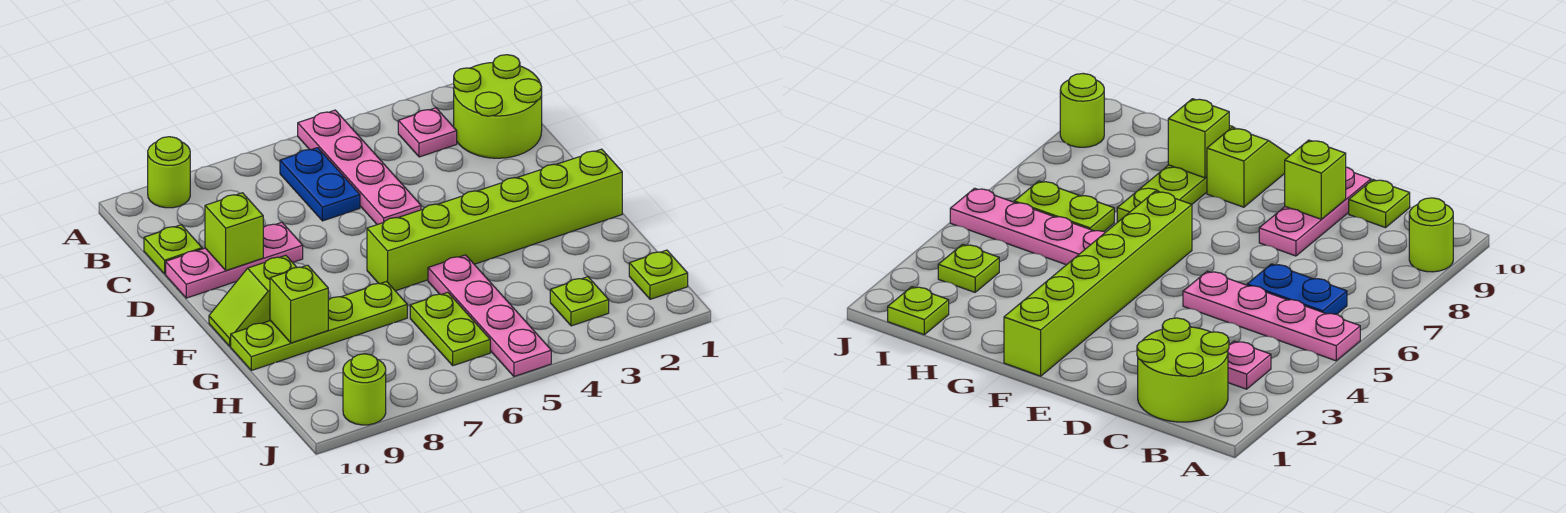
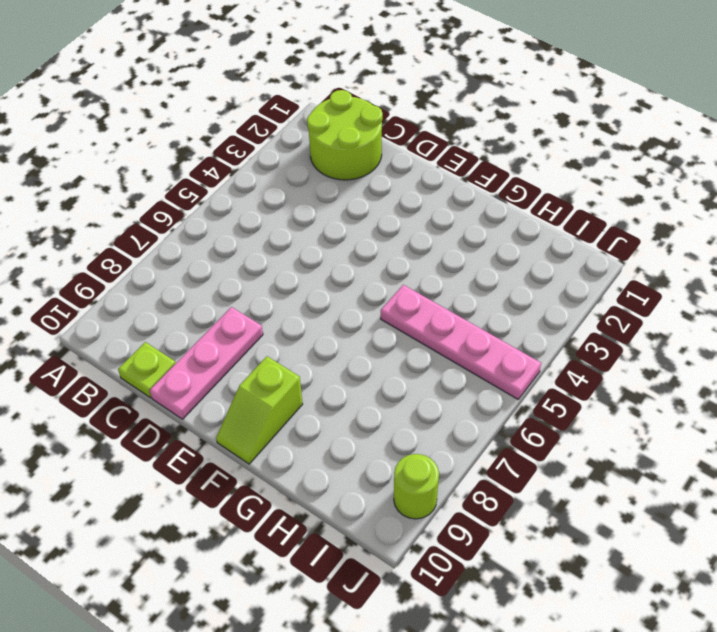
none -> pink plate A5:D5 level 1
none -> lime round brick A9 level 1
none -> pink plate B3 level 1

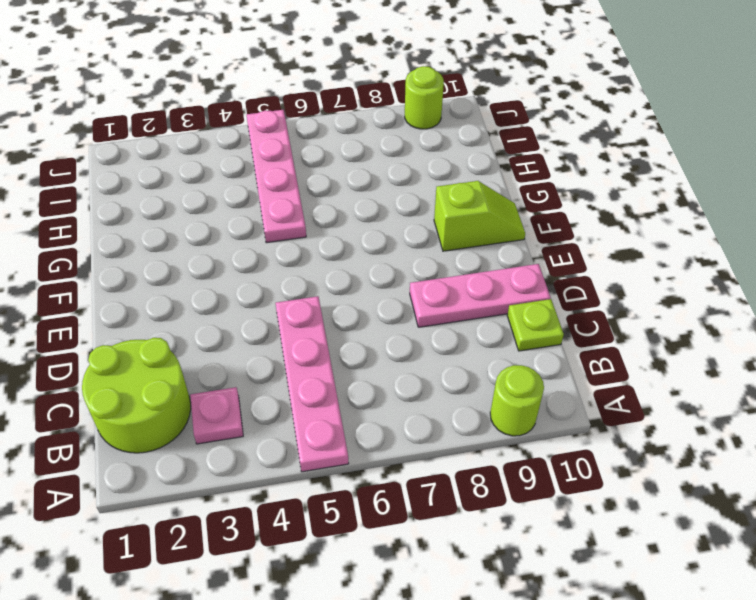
none -> blue plate B6:C6 level 1
none -> lime brick F1:F6 level 1
none -> lime plate G7:G10 level 1

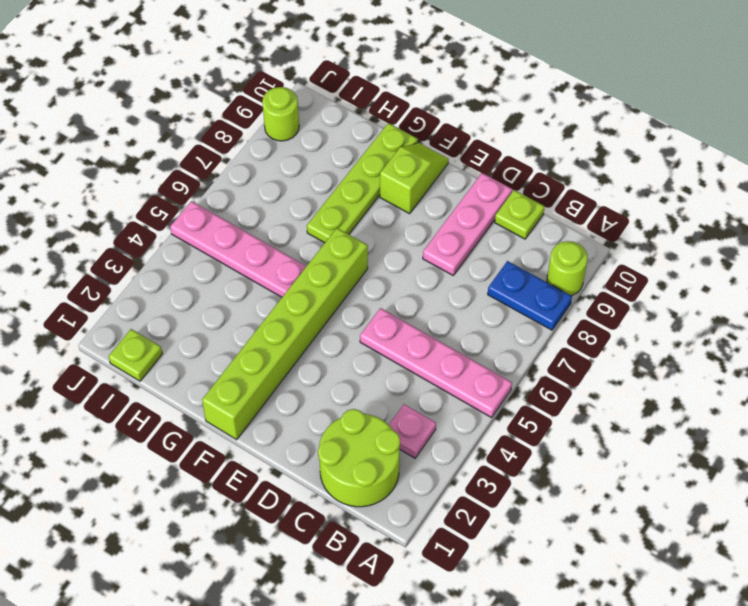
blue plate A8:B8 level 1 -> blue plate B6:C6 level 1
none -> lime plate H6:I6 level 1
none -> lime plate I3 level 1
none -> lime brick D9 level 2

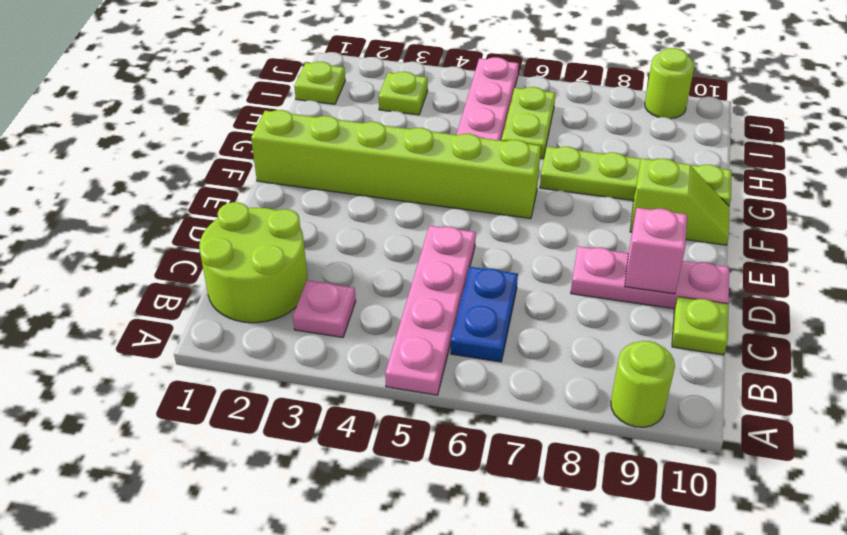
pink brick D9 level 2 -> lime brick D9 level 2
none -> lime brick G9 level 2

